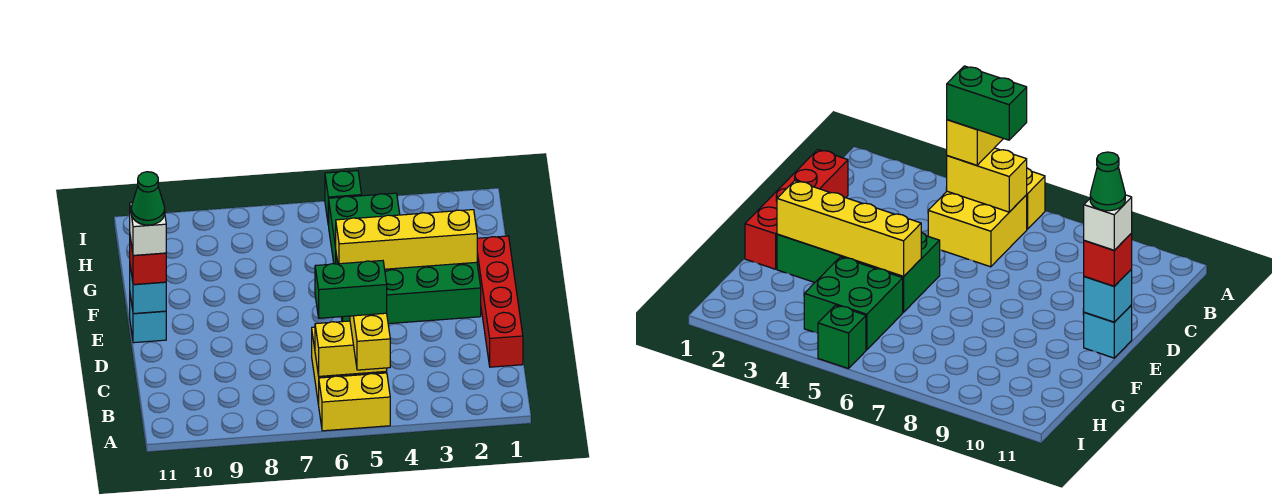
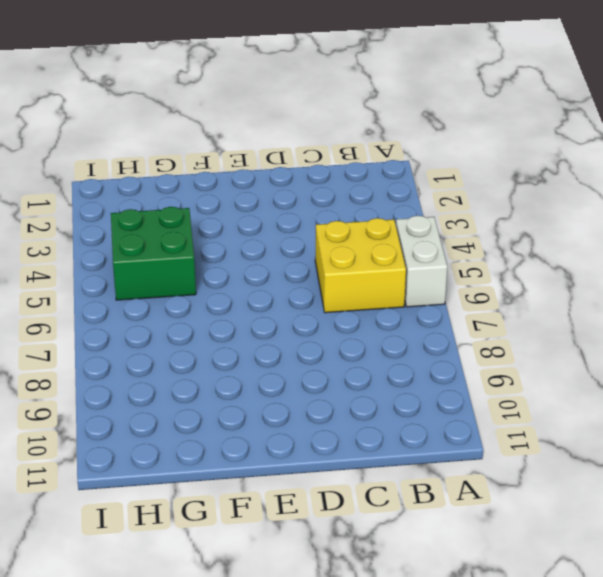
white brick A5:A6 level 1 -> yellow brick A5:A6 level 1
none -> red brick C1:F1 level 1
none -> green brick E2:F5 level 1
none -> cyan brick E11 level 1

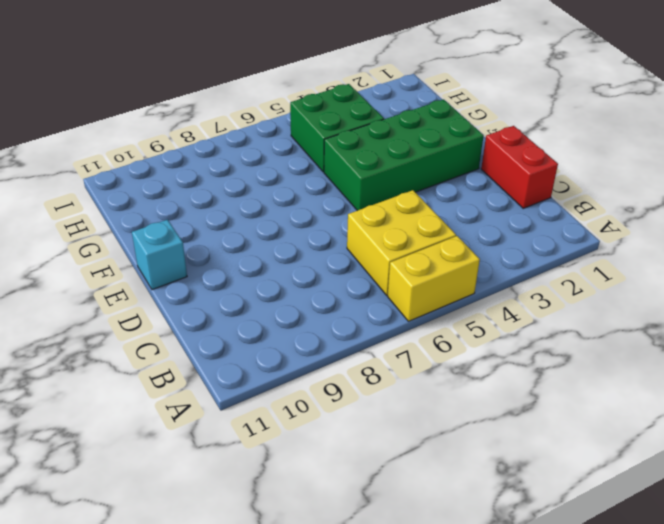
red brick C1:D1 level 1 -> red brick C1:F1 level 1
none -> green brick I5 level 1
none -> yellow brick B5:B6 level 2
none -> cyan brick E11 level 2

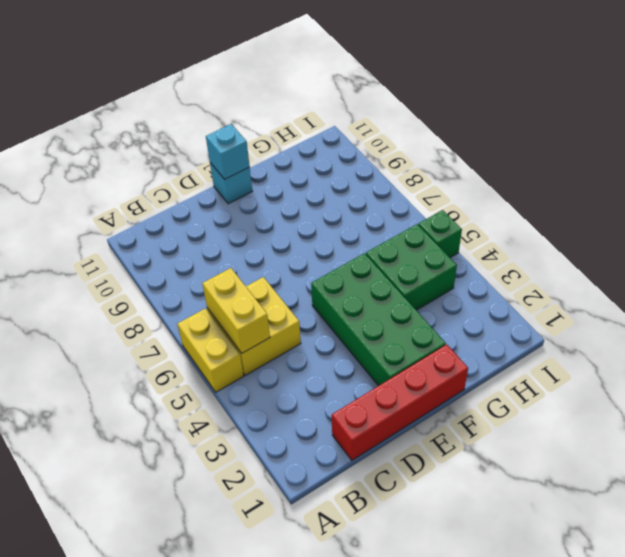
none -> yellow brick F2:F5 level 2
none -> yellow brick A5:B5 level 3
none -> red brick E11 level 3

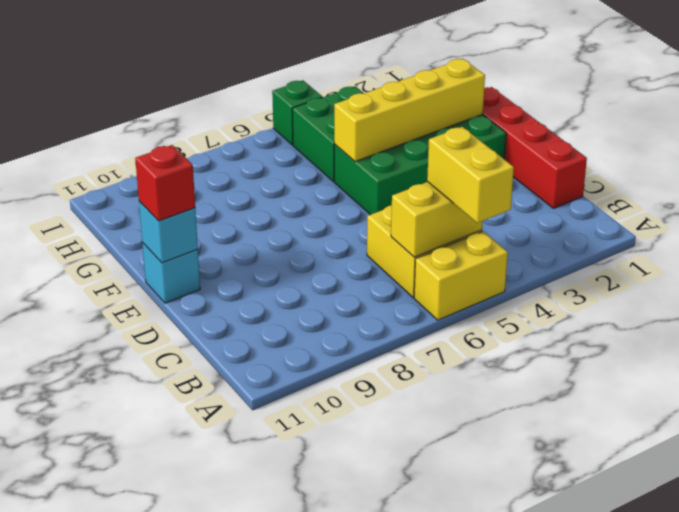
none -> green brick B5:B6 level 4
none -> white brick E11 level 4
none -> green cone E11 level 5

